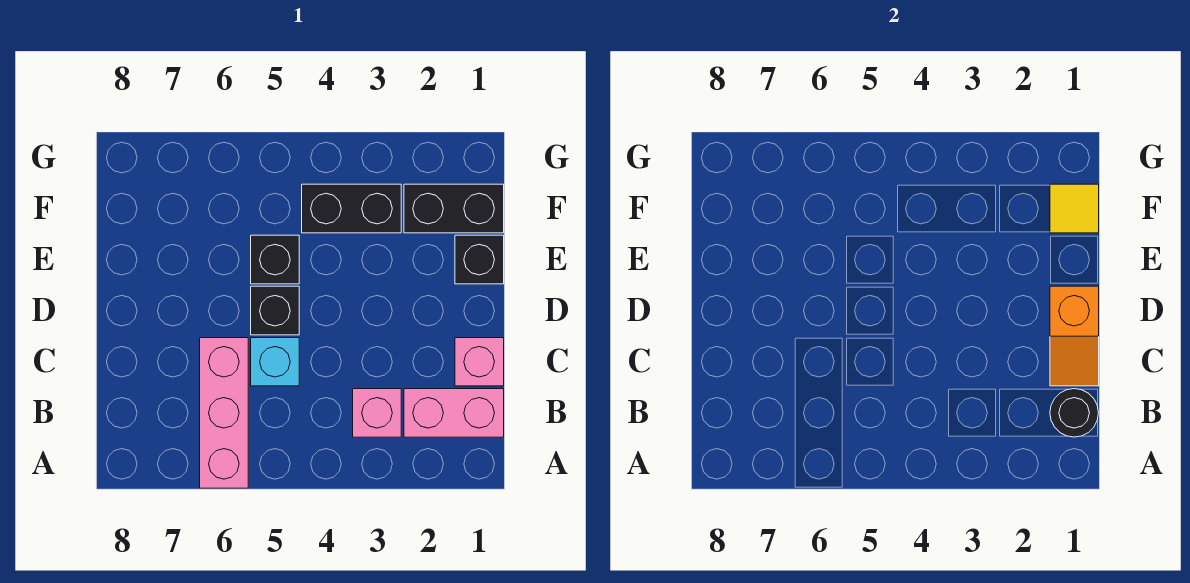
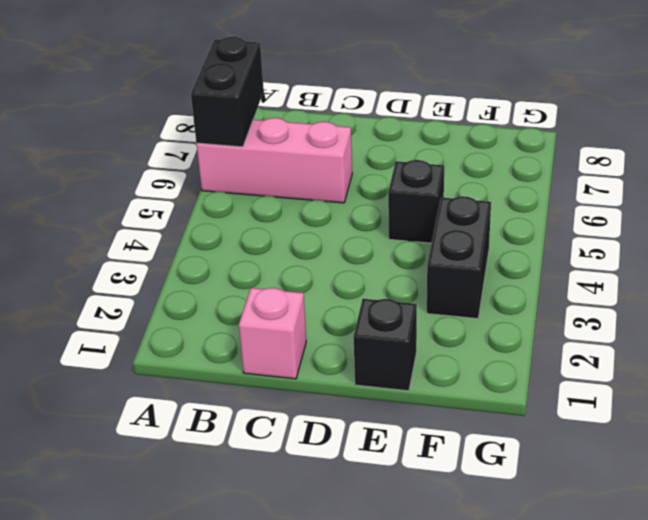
black brick A6:A7 level 2 -> black brick F1:F2 level 1
none -> pink brick B1:B2 level 1
none -> pink brick B3 level 1
none -> cyan brick C5 level 1

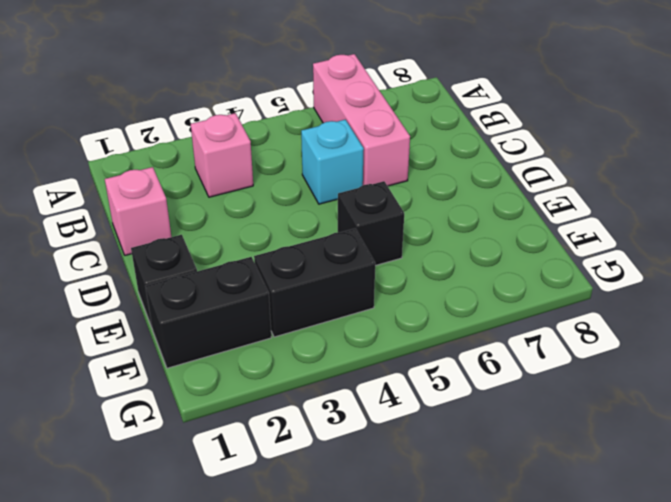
none -> pink brick B1:B2 level 1
none -> black brick D5 level 1
none -> black round brick B1 level 2

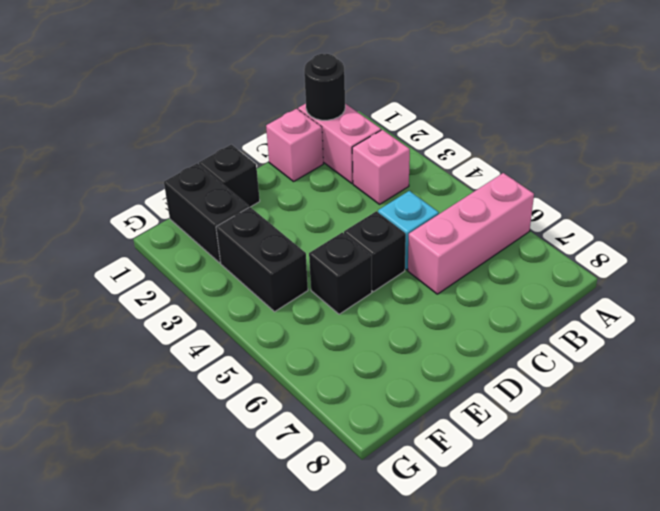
none -> orange slope C1:D1 level 2 top D
none -> yellow tile F1 level 2

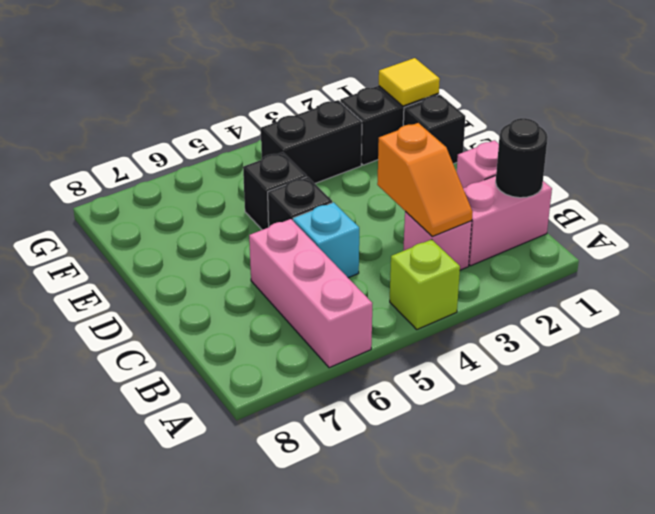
lime brick A4 level 1 -> none
orange slope B3:C3 level 2 top C -> orange slope C1:D1 level 2 top D

